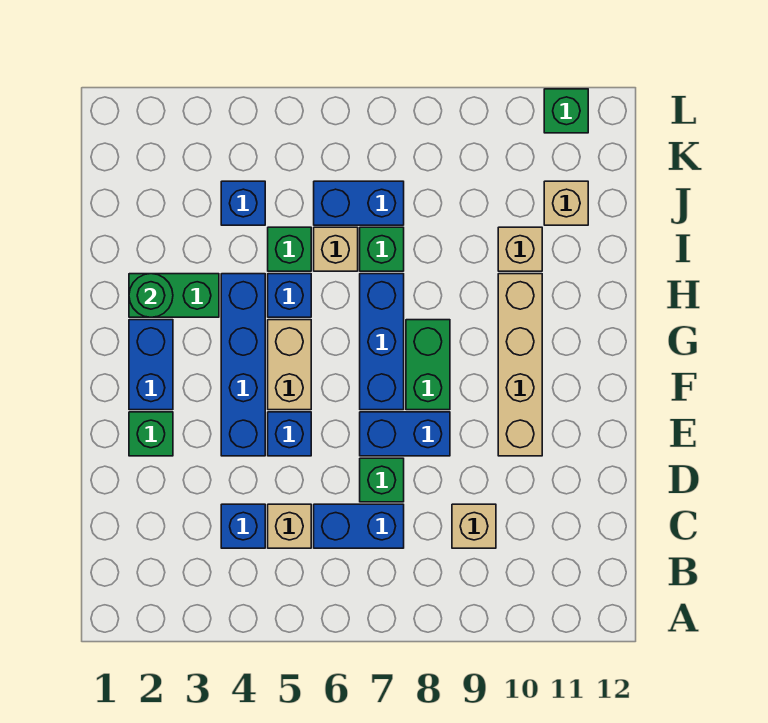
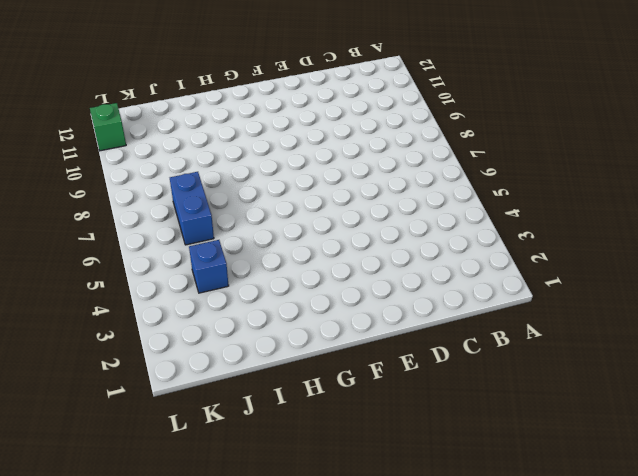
none -> blue brick C4 level 1
none -> tan brick C5 level 1
none -> blue brick C6:C7 level 1

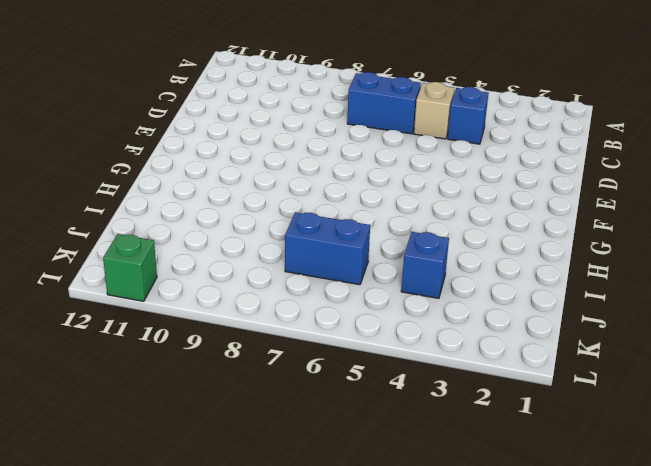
none -> tan brick C9 level 1
none -> green brick D7 level 1
none -> green brick E2 level 1

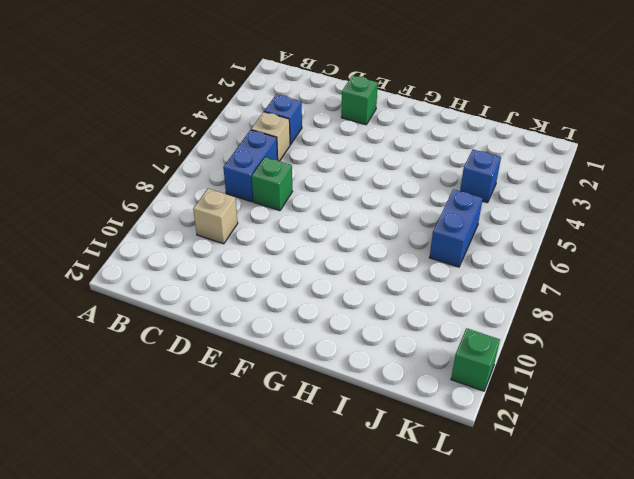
none -> blue brick E4:H4 level 1
none -> blue brick E5 level 1
none -> blue brick E7:E8 level 1

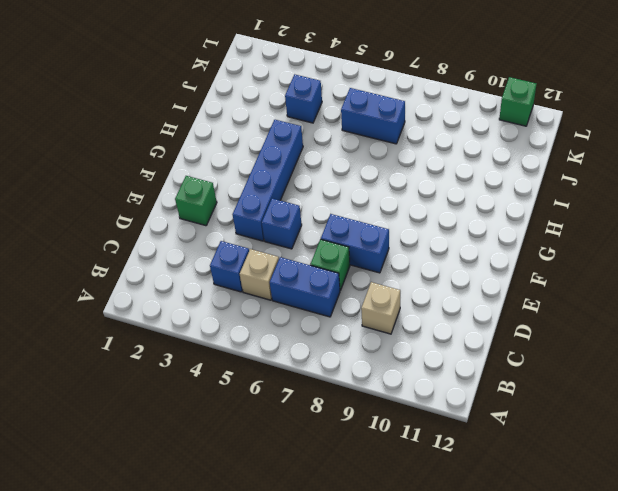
none -> tan brick E10:H10 level 1
none -> blue brick F2:G2 level 1
none -> tan brick F5:G5 level 1

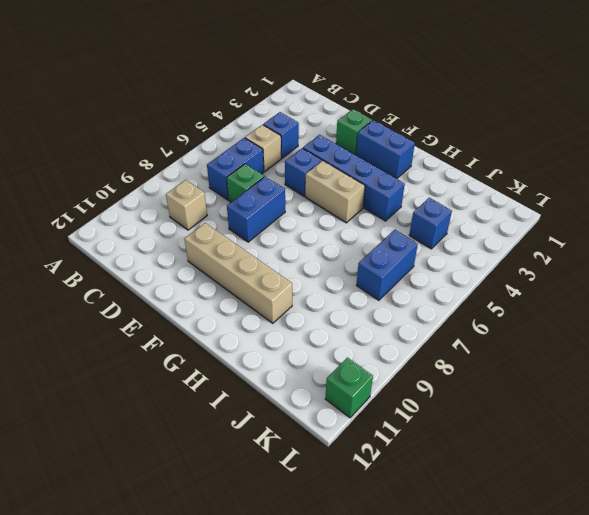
none -> blue brick F7:H7 level 1
none -> green brick F8:G8 level 1
none -> green brick H2:H3 level 1

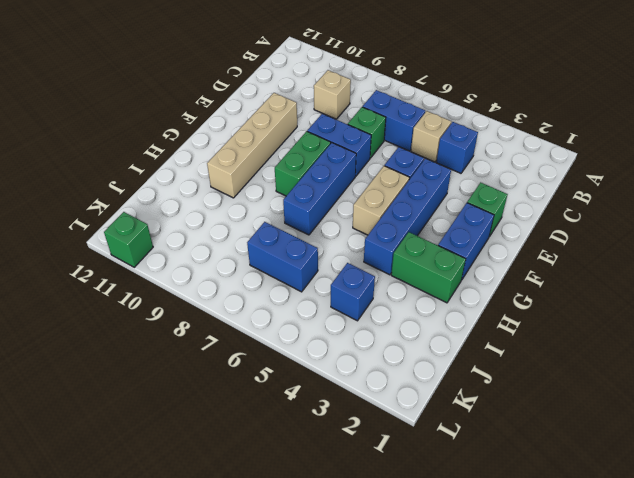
none -> blue brick H5 level 1
none -> green brick I5 level 1
none -> tan brick I6 level 1

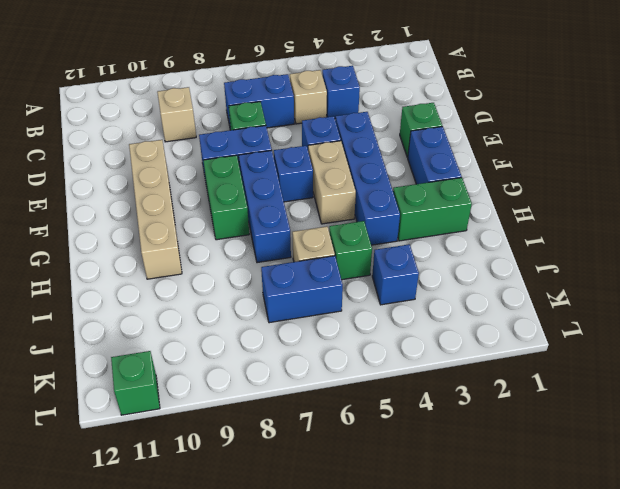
blue brick F6 level 1 -> blue brick H5 level 1
none -> green brick I7 level 1
none -> tan brick I10 level 1
none -> tan brick J11 level 1

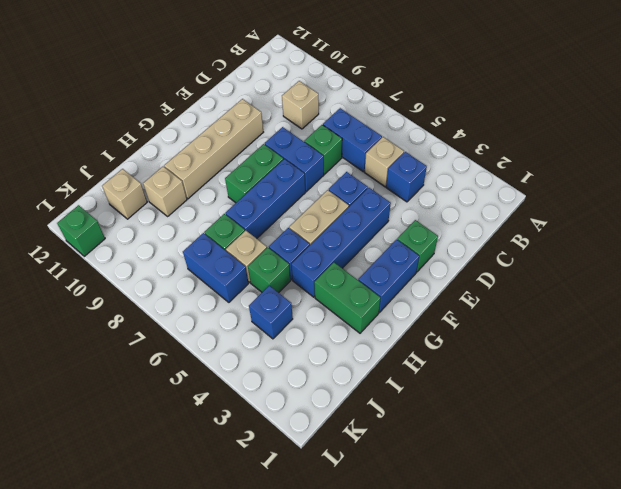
none -> green round brick H2 level 2

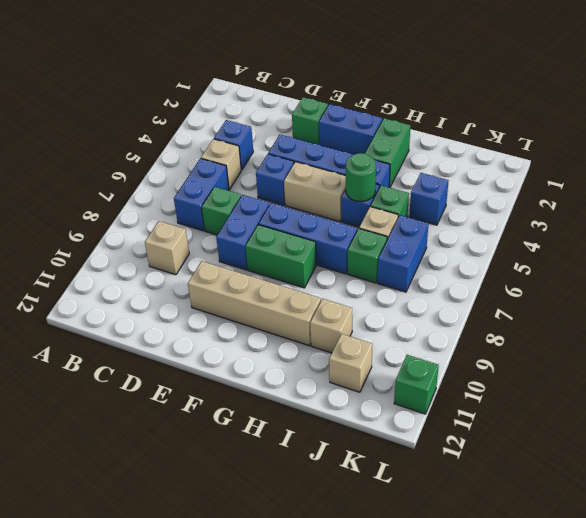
green round brick H5 level 2 -> green round brick H2 level 2

